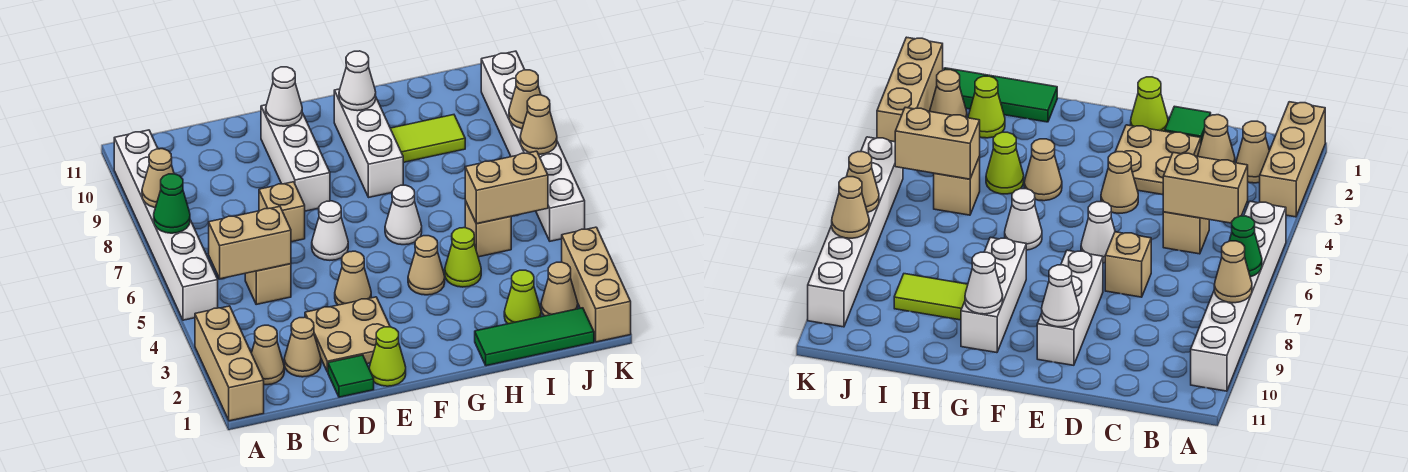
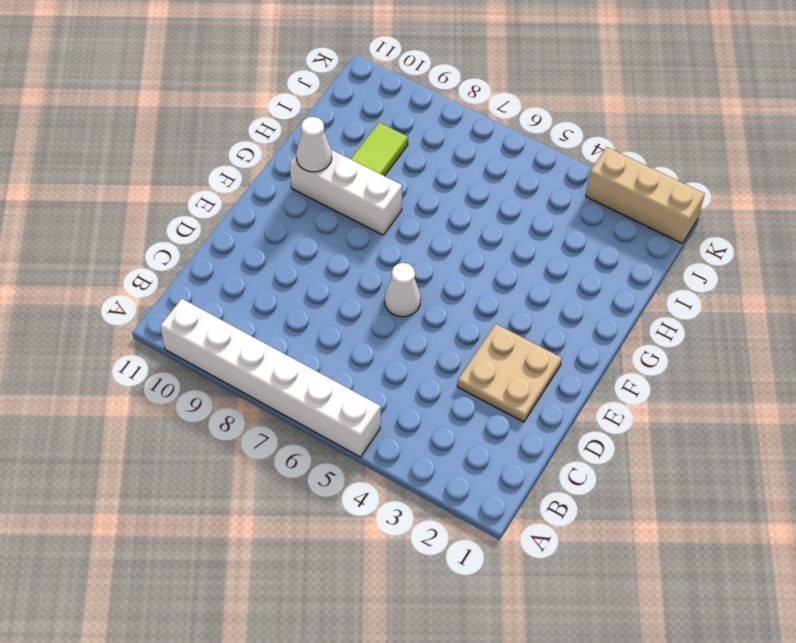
none -> tan brick A1:A3 level 1
none -> tan cone B2 level 1
none -> tan cone C2 level 1
none -> tan brick C5 level 1

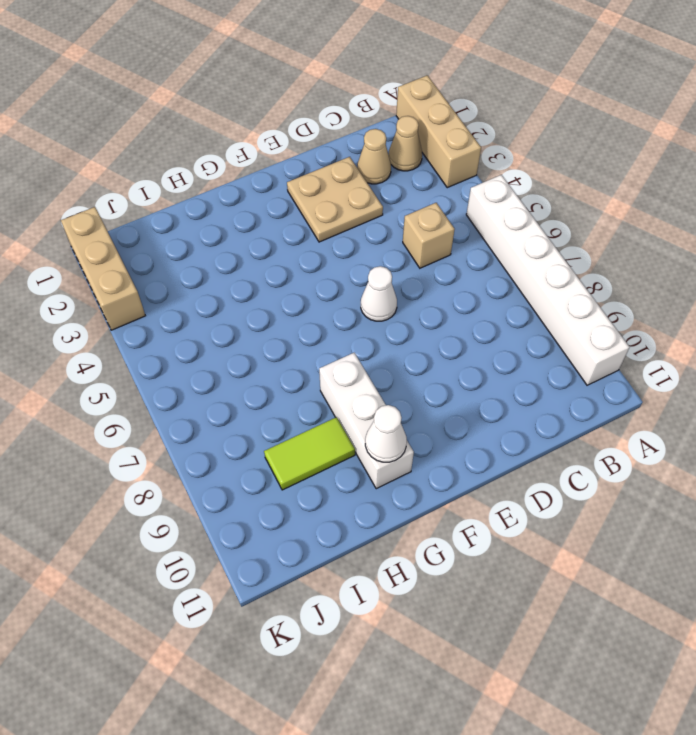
none -> green tile D1 level 1
none -> tan brick D7 level 1
none -> lime cone E1 level 1
none -> tan cone E4 level 1

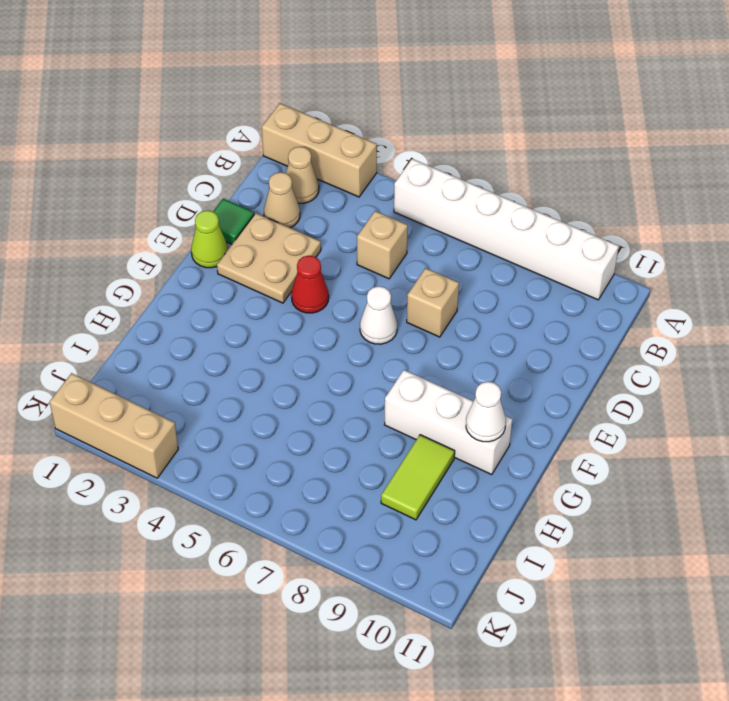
red cone E4 level 1 -> tan cone E4 level 1
none -> white brick E8:E10 level 1
none -> tan cone G4 level 1
none -> white cone G6 level 1
none -> green tile H1:J1 level 1

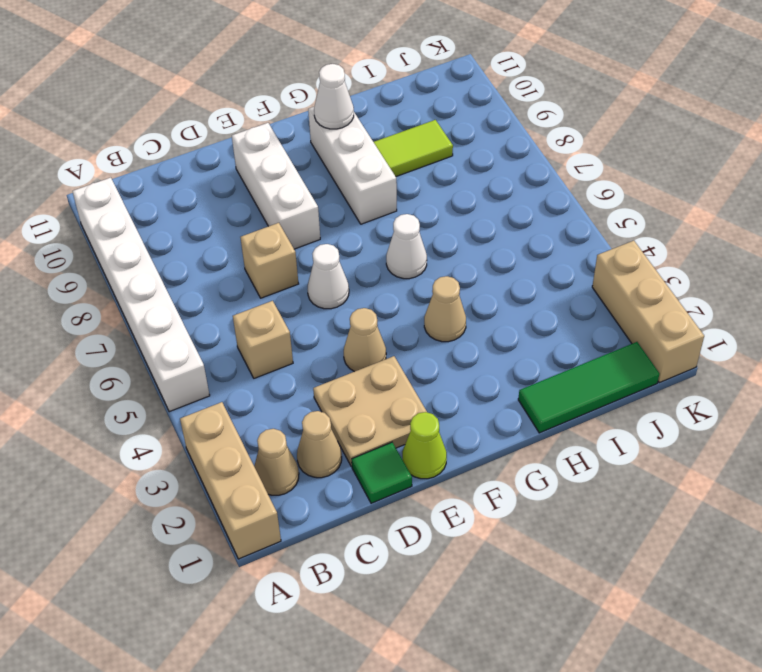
none -> lime cone H4 level 1
none -> lime cone I2 level 1
none -> tan brick I5 level 1
none -> tan cone J2 level 1

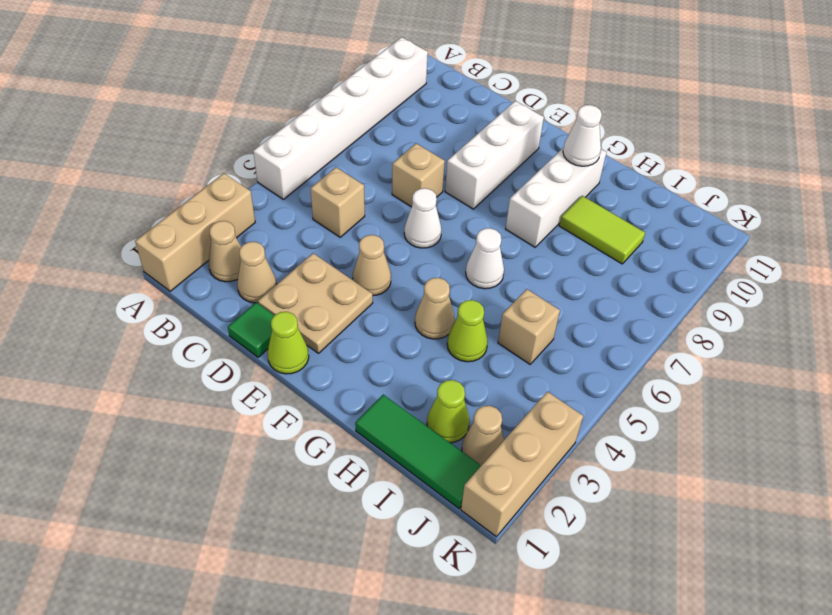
none -> white brick K5:K10 level 1
none -> green cone A7 level 2
none -> tan cone A8 level 2
none -> tan brick B5:C5 level 2

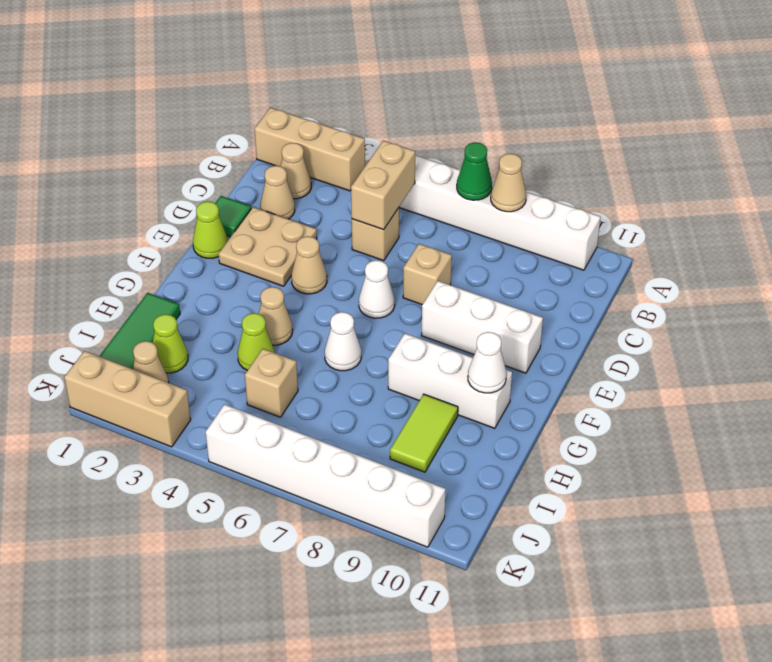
none -> white cone E10 level 2
none -> tan brick I5:J5 level 2
none -> tan cone K7 level 2
none -> tan cone K8 level 2

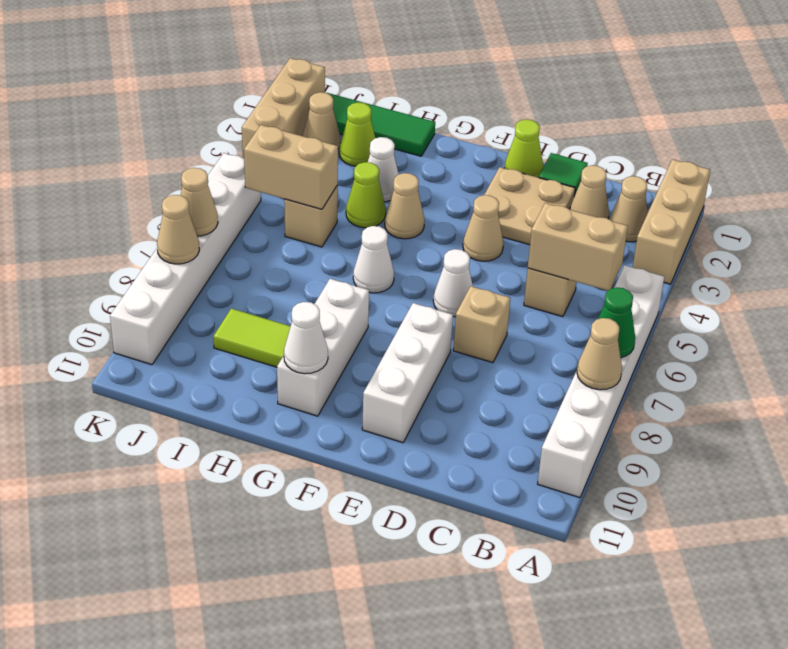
white cone H3 level 1 -> white cone E10 level 2

